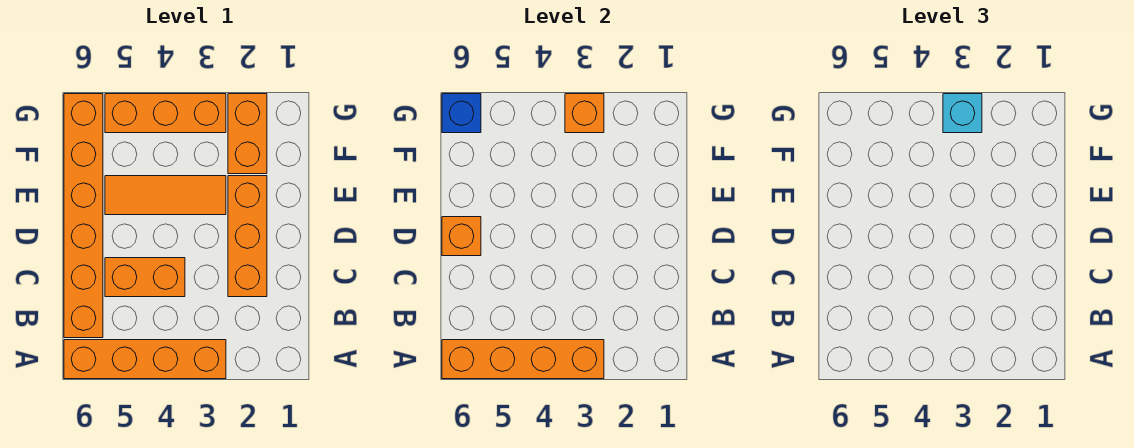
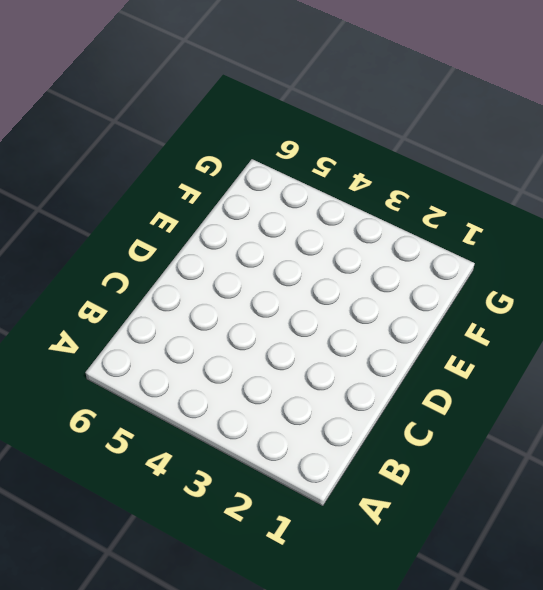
none -> orange brick A3:A6 level 1
none -> orange brick B6:G6 level 1
none -> orange brick C2:E2 level 1

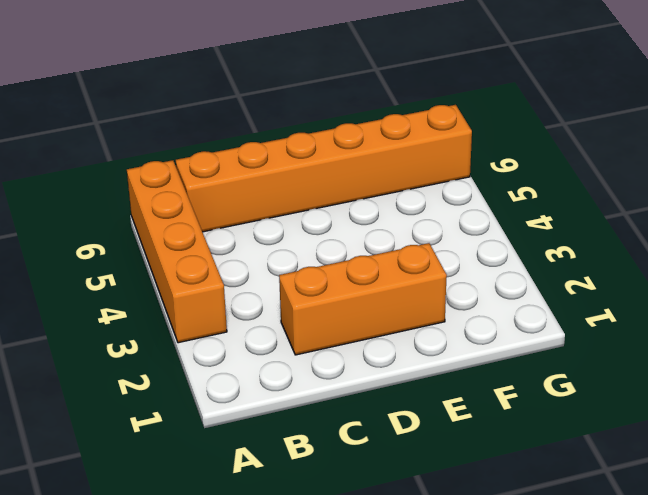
none -> orange brick C4:C5 level 1
none -> orange tile E3:E5 level 1
none -> orange brick F2:G2 level 1

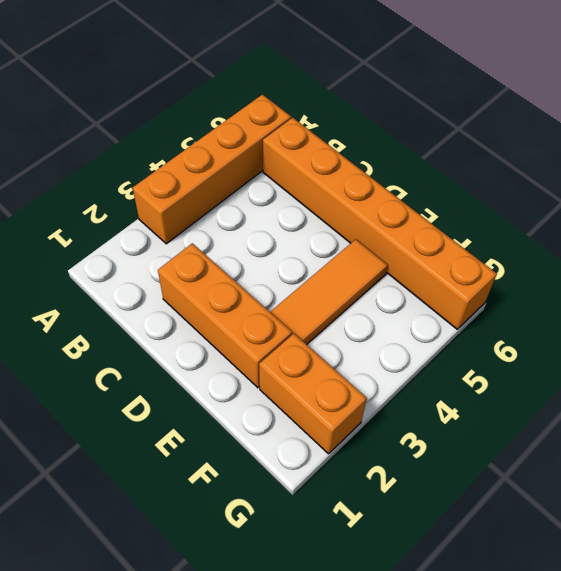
none -> orange brick C4:C5 level 1
none -> orange brick G3:G5 level 1
none -> orange brick A3:A6 level 2

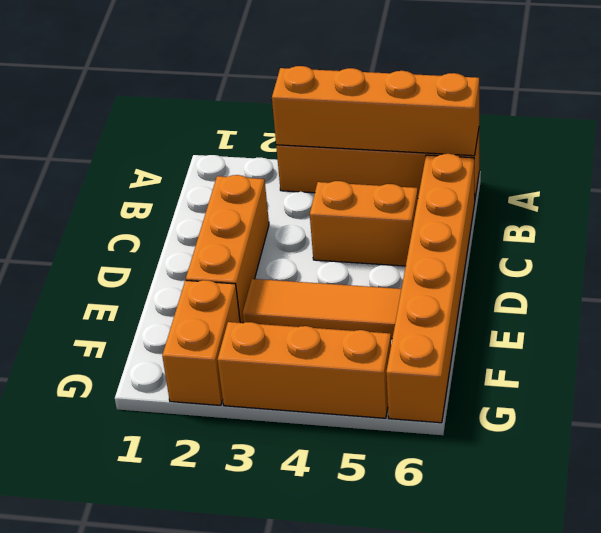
none -> orange brick D6 level 2
none -> orange brick G3 level 2
none -> blue brick G6 level 2

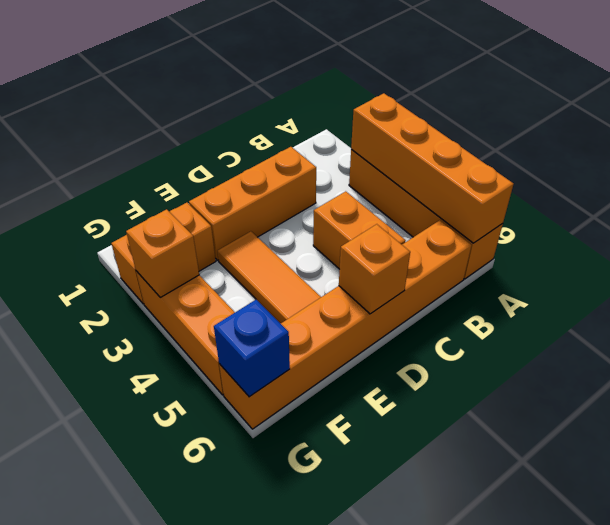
none -> cyan brick G3 level 3

